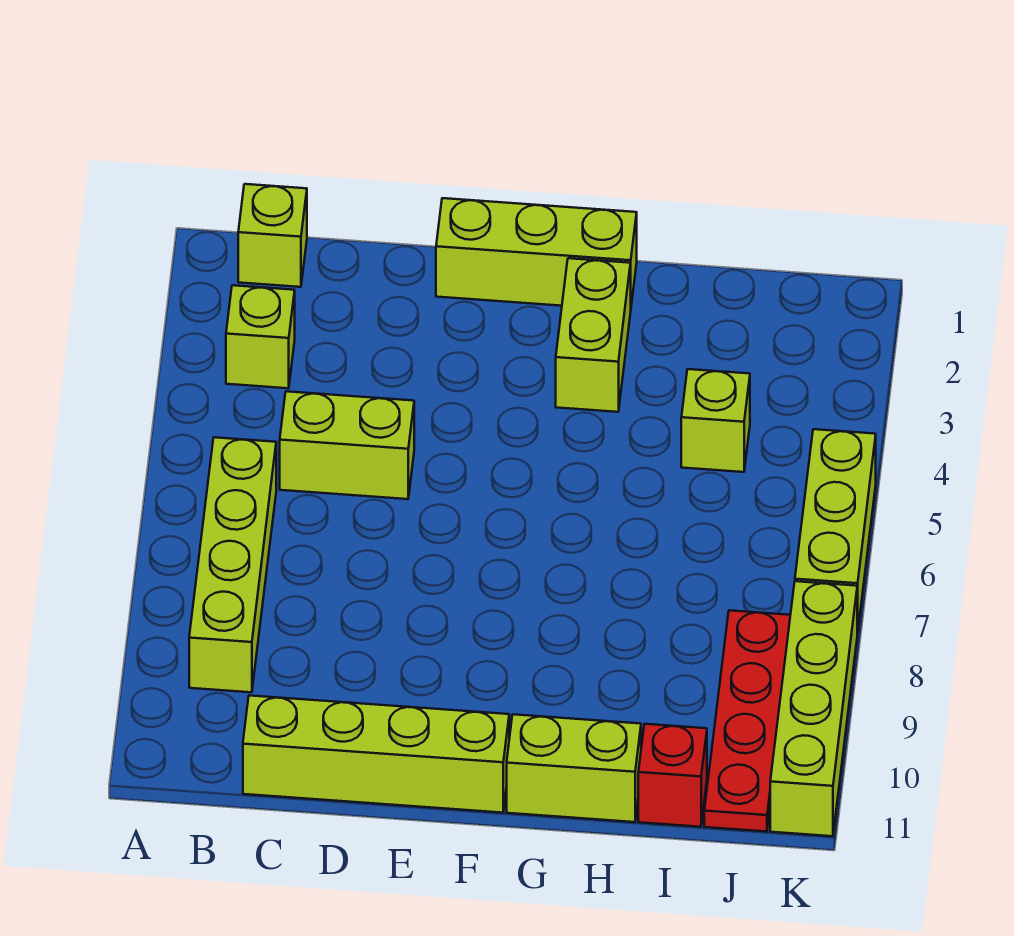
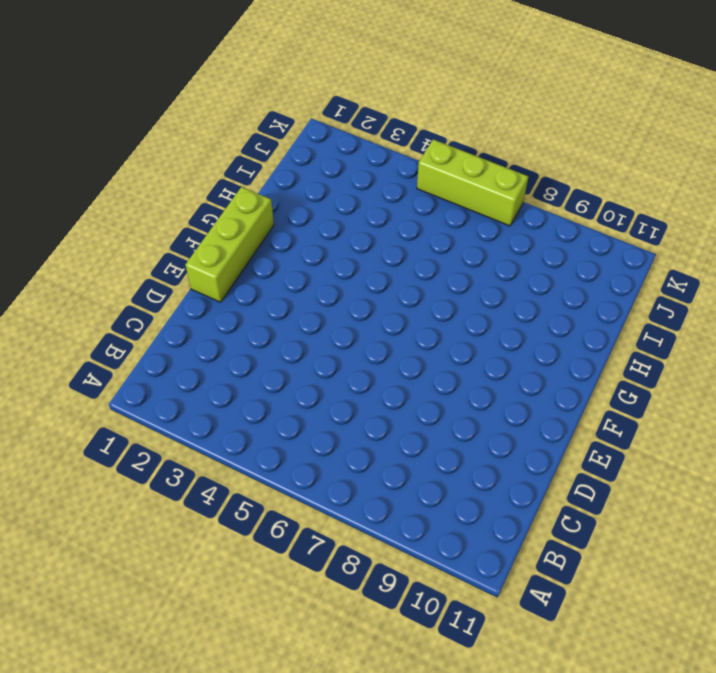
none -> lime brick B1 level 1
none -> lime brick B3 level 1
none -> lime brick B6:B9 level 1

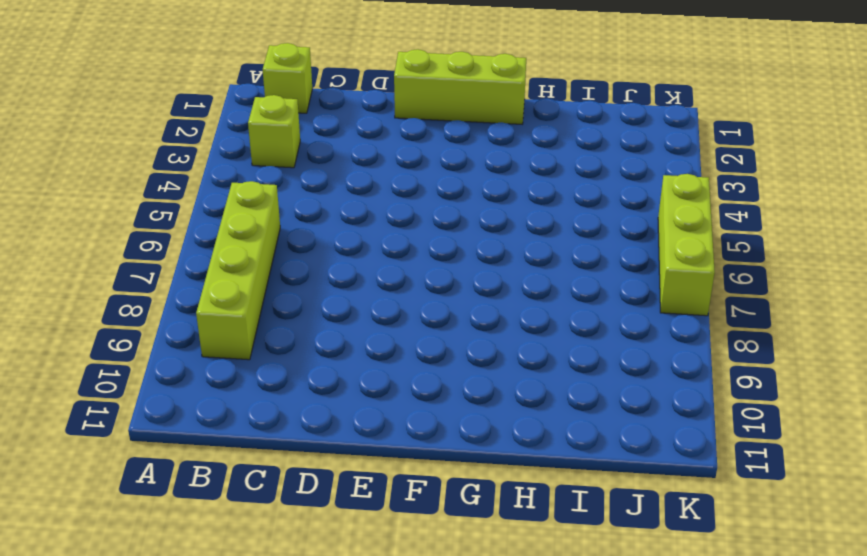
none -> lime brick C5:D5 level 1
none -> lime brick C11:F11 level 1
none -> lime brick G2:G3 level 1

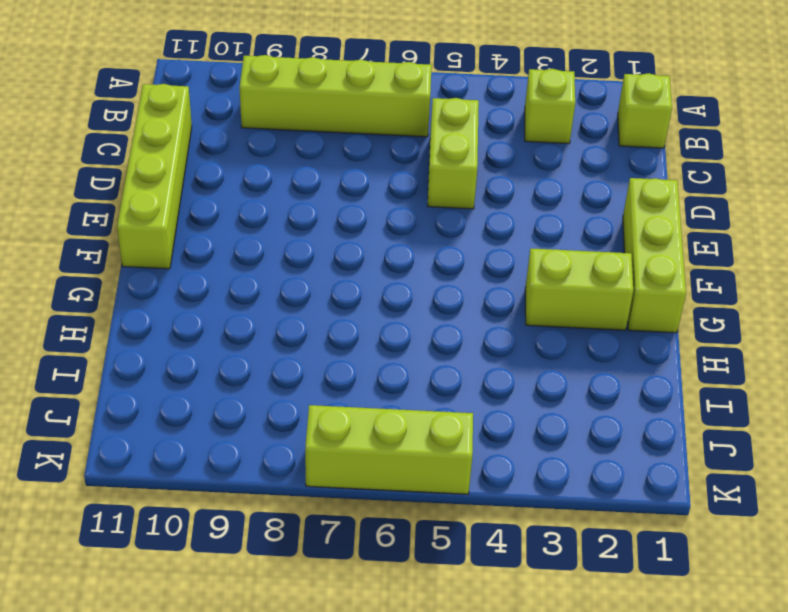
none -> lime brick G11:H11 level 1
none -> lime brick I4 level 1
none -> red brick I11 level 1

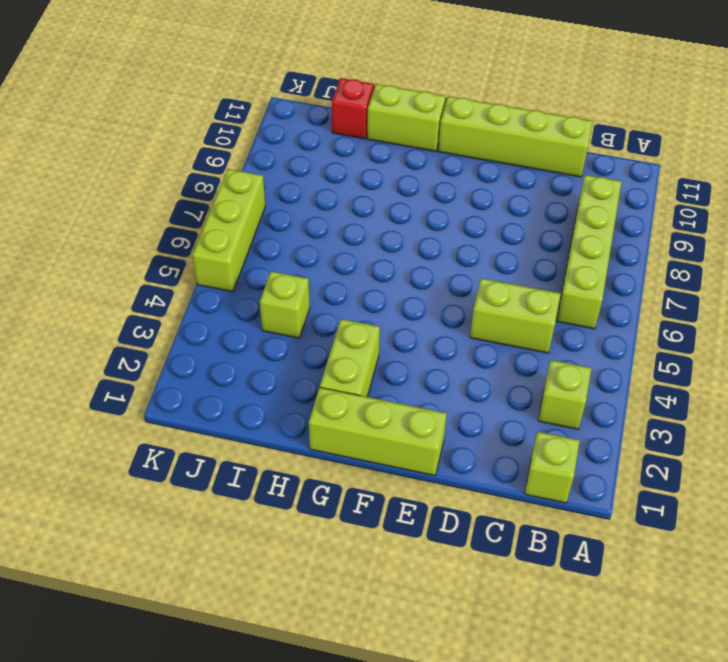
none -> red plate J8:J11 level 1
none -> lime brick K8:K11 level 1

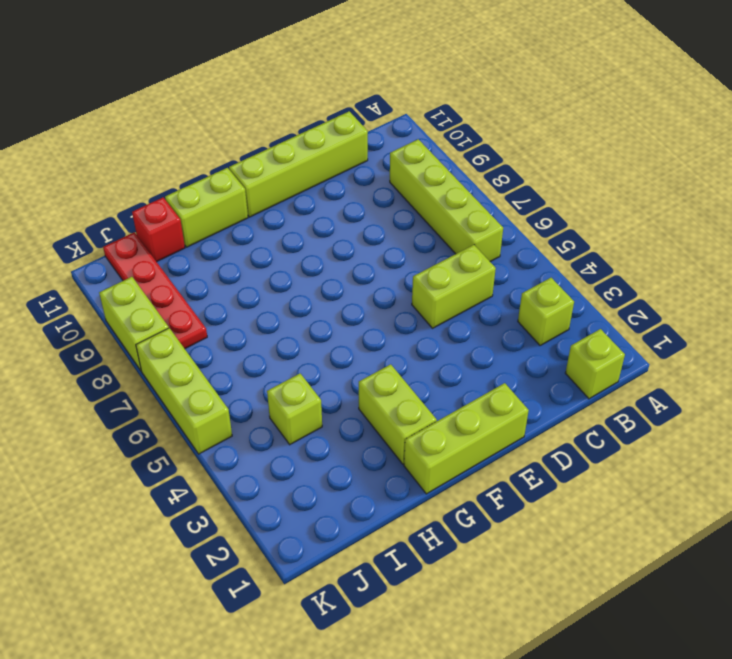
lime brick K8:K9 level 1 -> lime brick K8:K11 level 1

